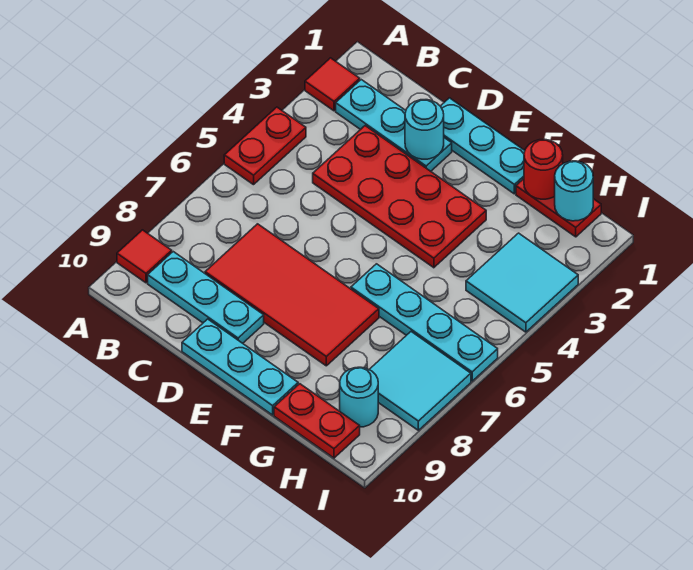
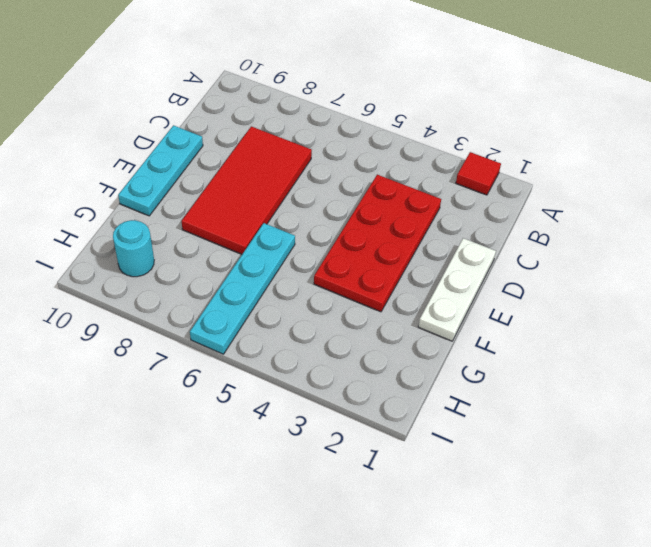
white plate D1:F1 level 1 -> cyan plate D1:F1 level 1
none -> red plate A4:A5 level 1
none -> red tile A9 level 1
none -> cyan plate B2:D2 level 1

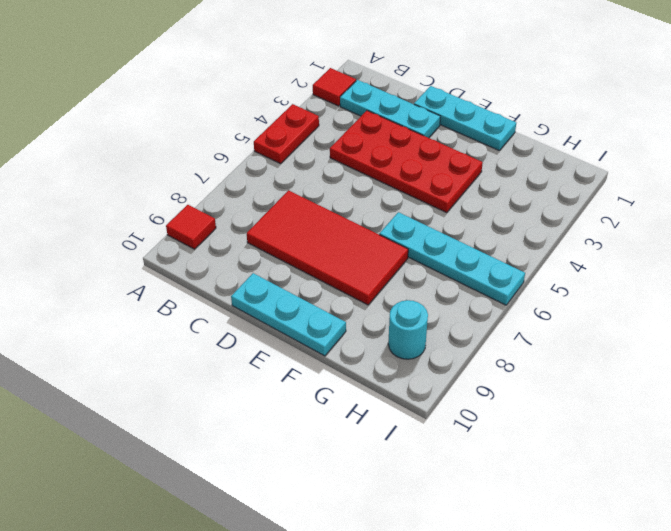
none -> cyan plate B9:D9 level 1
none -> red plate G1:H1 level 1
none -> red plate G10:H10 level 1

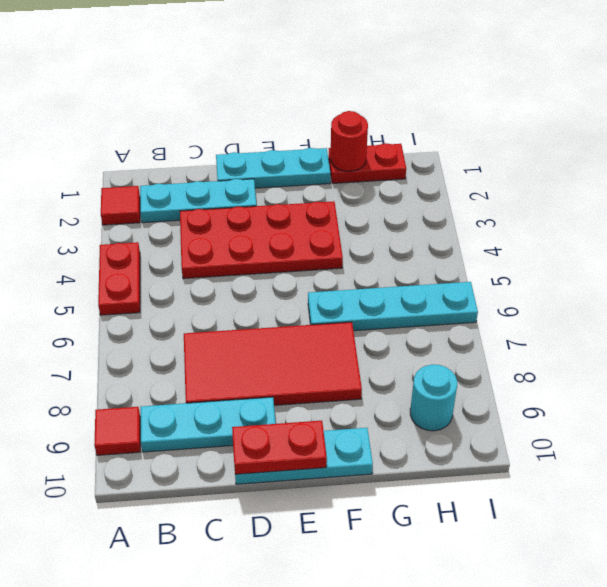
red plate D10:E10 level 2 -> red plate G10:H10 level 1
none -> cyan tile H3:I4 level 1
none -> cyan tile H7:I8 level 1
none -> cyan round brick D2 level 2

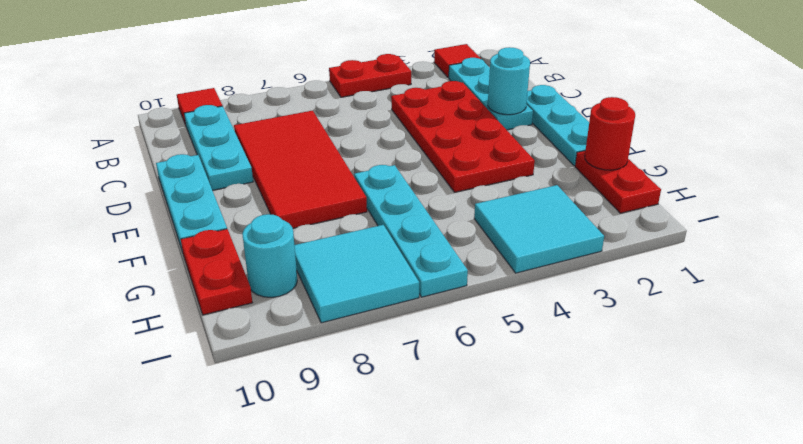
none -> cyan round brick H1 level 2

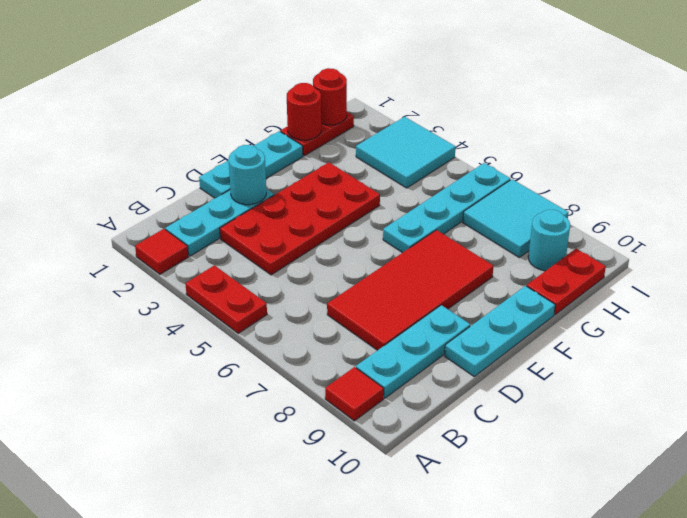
red round brick H1 level 2 -> cyan round brick H1 level 2

